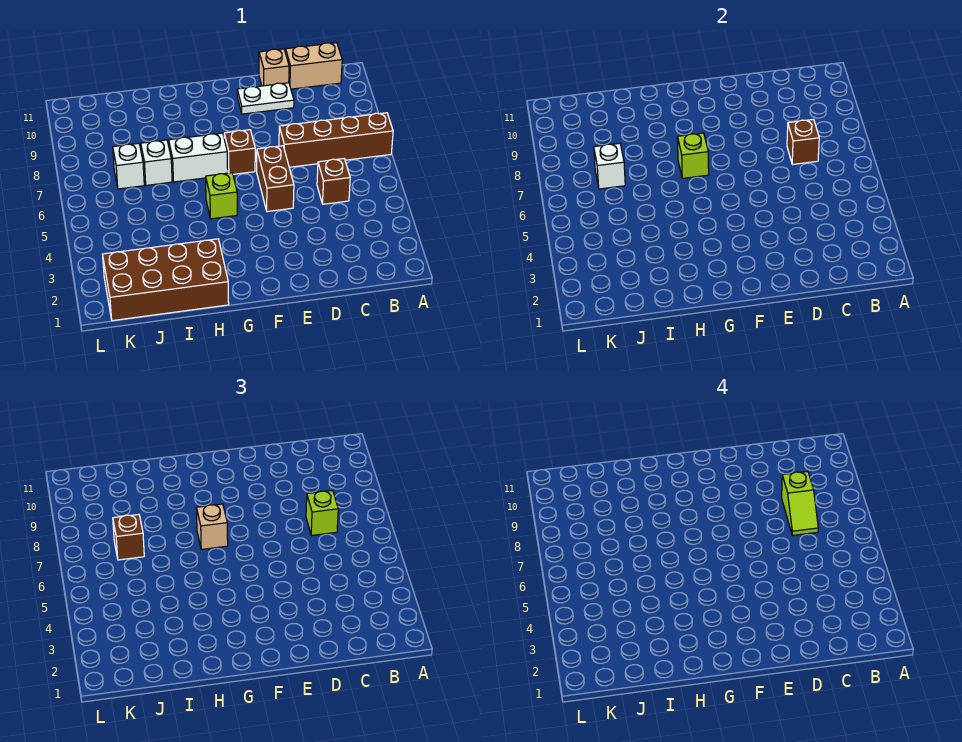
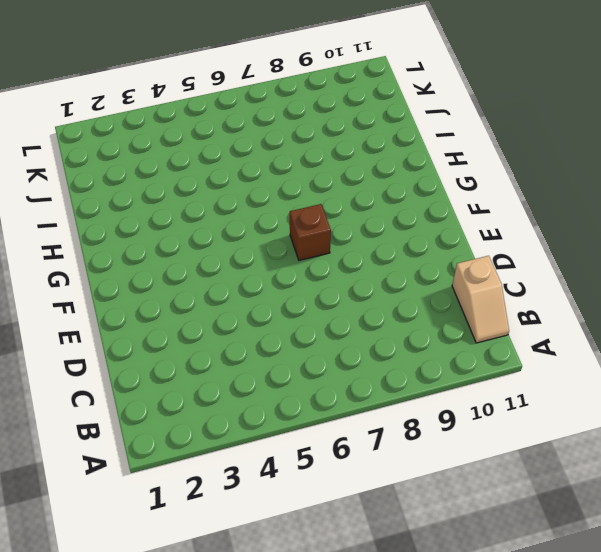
tan slope B11:C11 level 1 top C -> tan brick B11:C11 level 1
none -> brown brick A7:D7 level 1
none -> brown brick C5 level 1
none -> white plate D10:E10 level 1

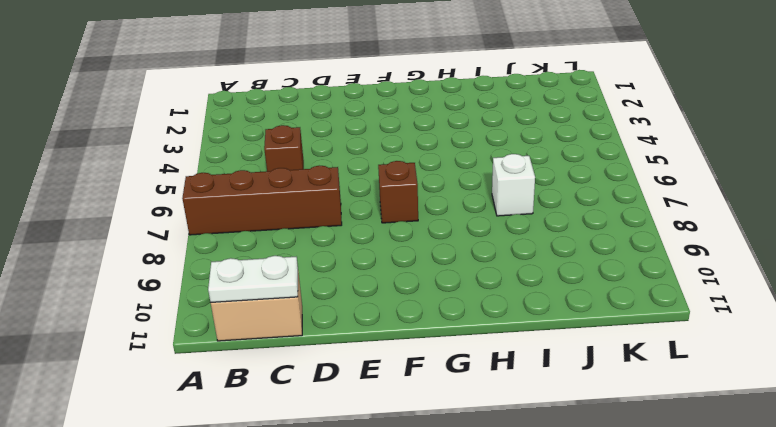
white plate B11:C11 level 2 -> white plate D10:E10 level 1
none -> tan brick D11 level 1
none -> brown brick E5:E6 level 1
none -> lime brick G5 level 1

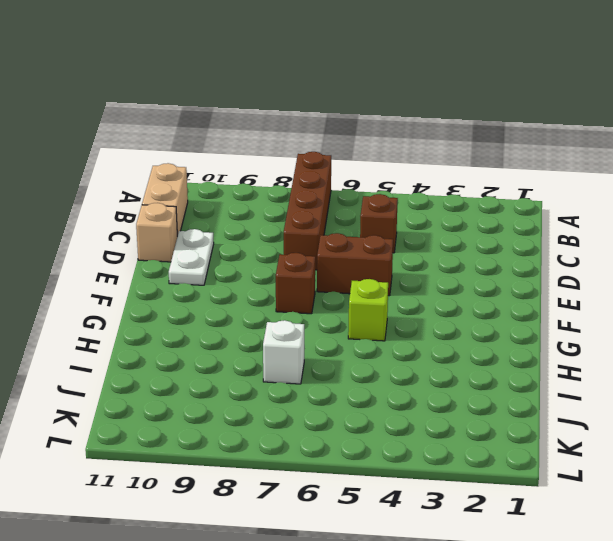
none -> white brick G7:H7 level 1
none -> brown brick H1:K2 level 1
none -> white brick J7 level 1

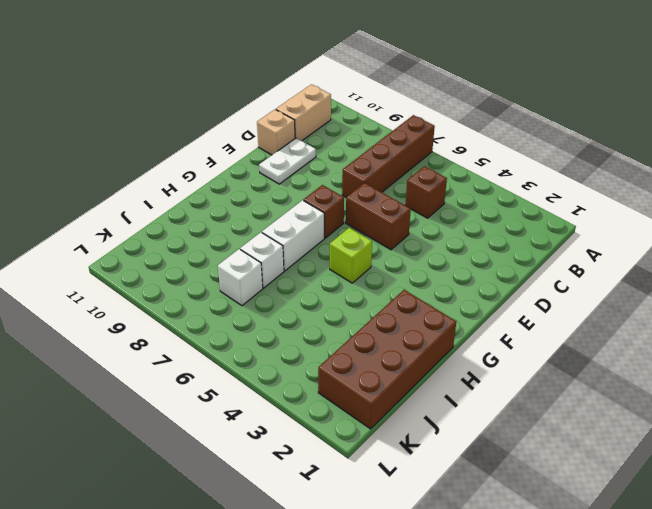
none -> brown brick C7 level 2
none -> lime brick G7 level 2
none -> white brick J7 level 2

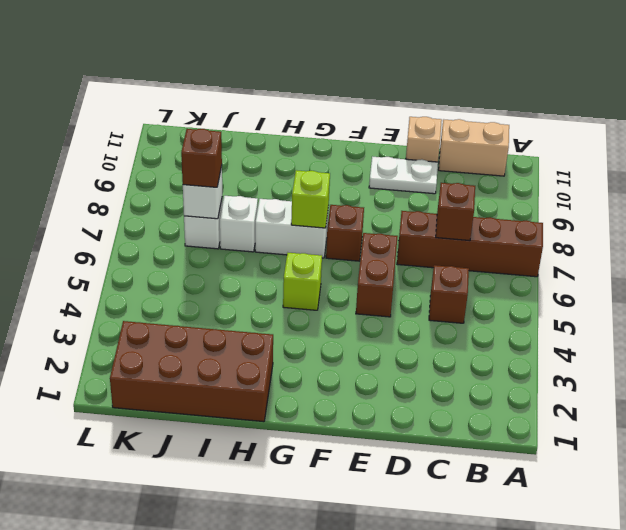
none -> lime brick C7 level 3
none -> tan brick G7 level 3
none -> lime slope C7:C8 level 4 top 8

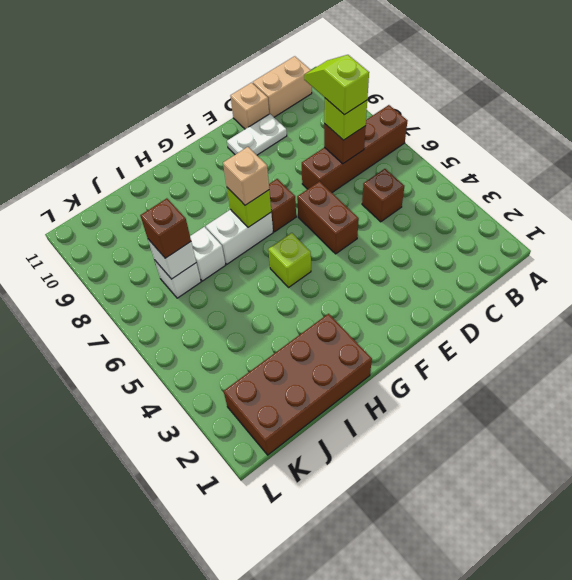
lime slope C7:C8 level 4 top 7 -> lime slope C7:C8 level 4 top 8

